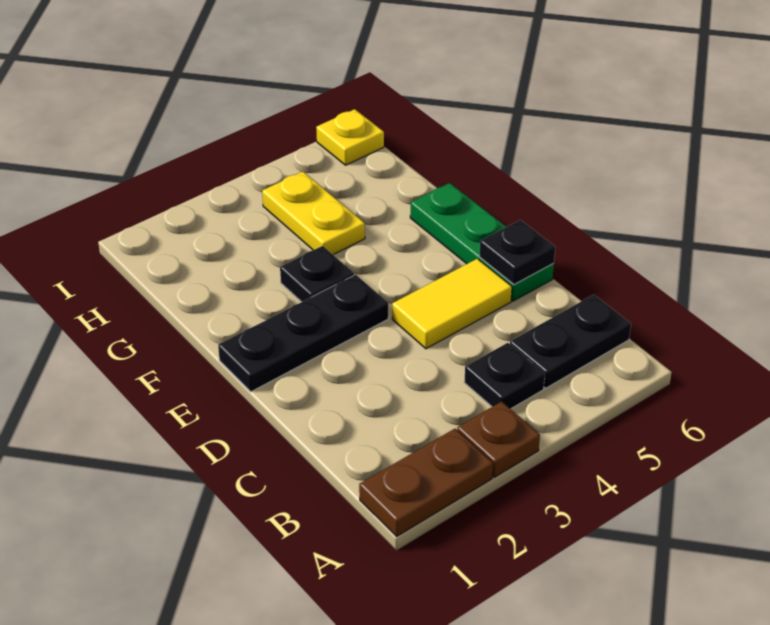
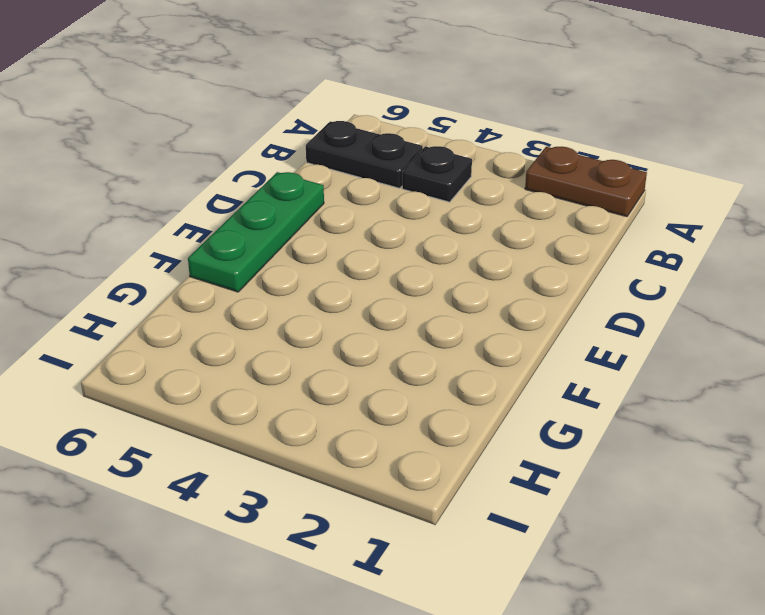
none -> brown plate A3 level 1
none -> yellow tile D4:D5 level 1

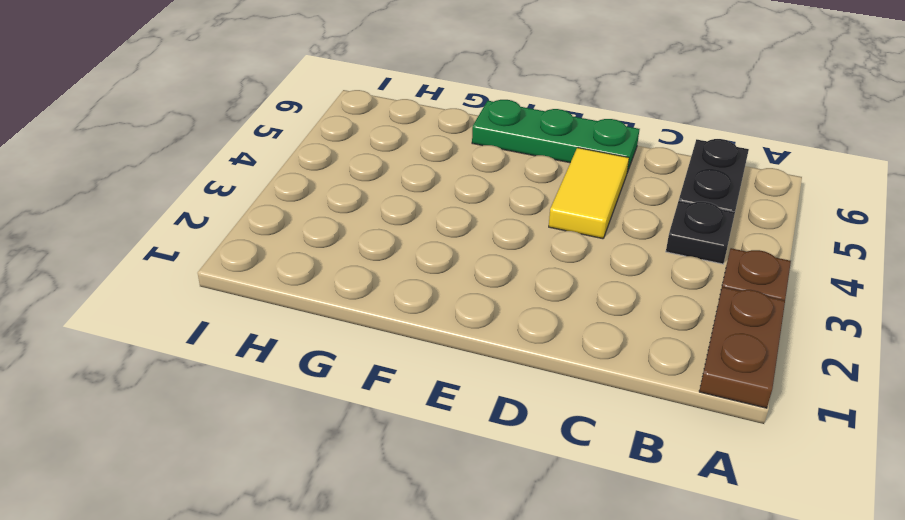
none -> black plate E1:E3 level 1
none -> black plate F3 level 1

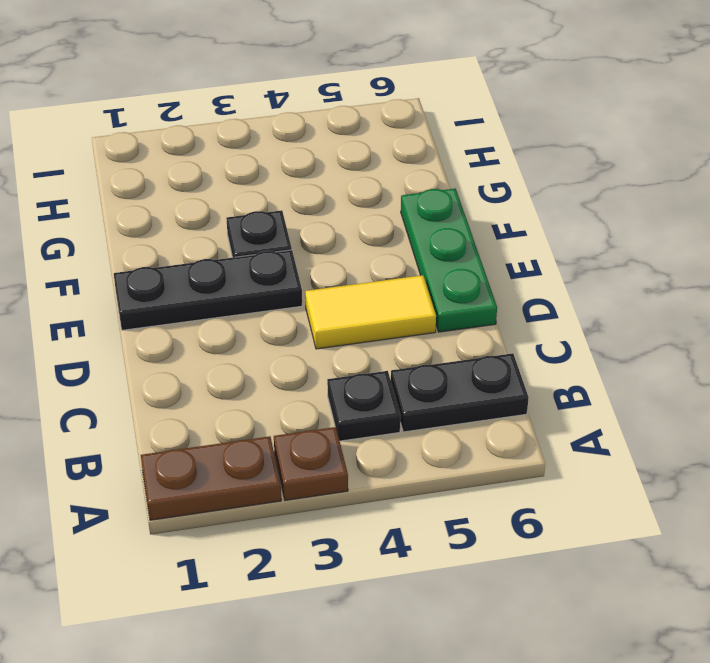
none -> yellow plate G4:H4 level 1
none -> yellow plate I6 level 1

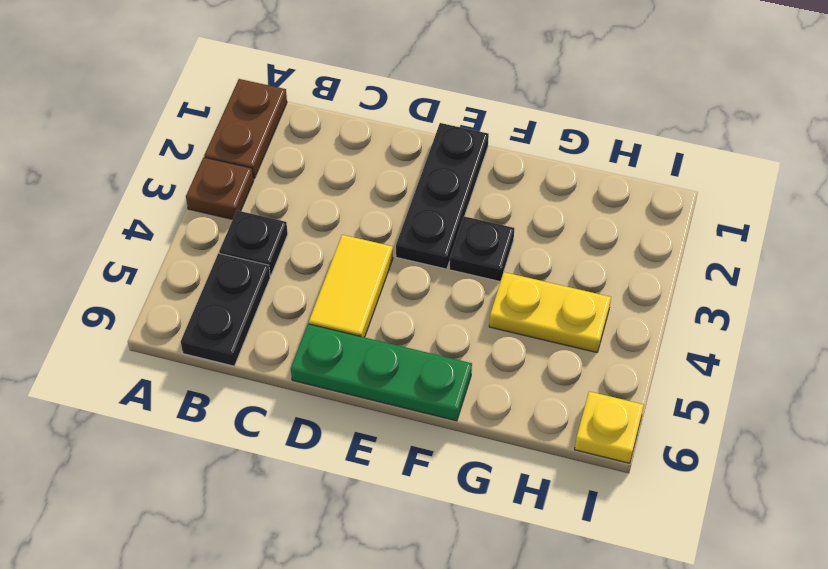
none -> black plate D6 level 2

